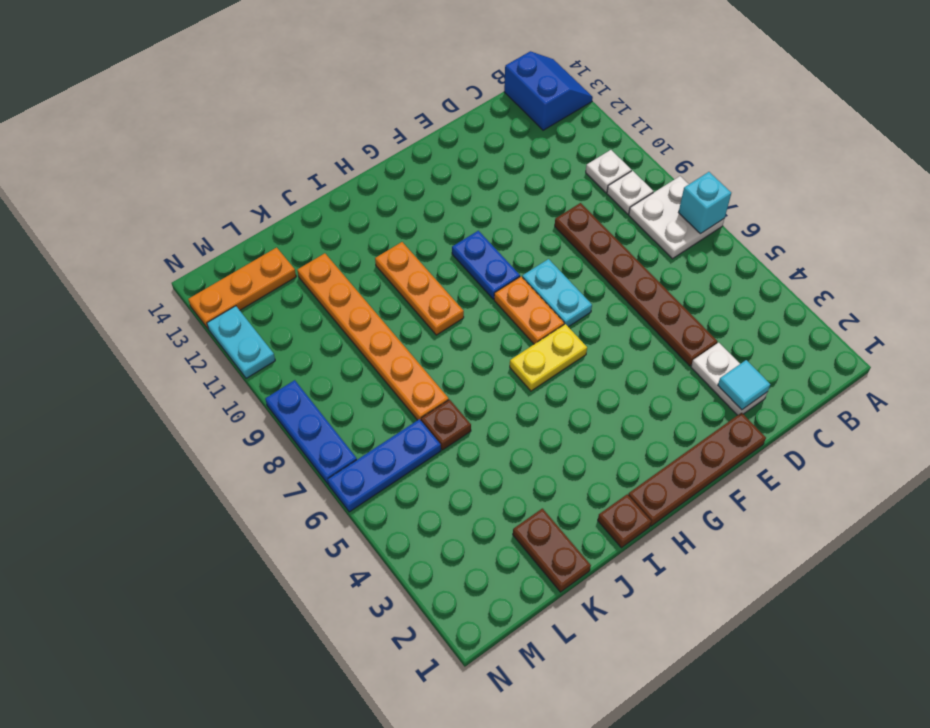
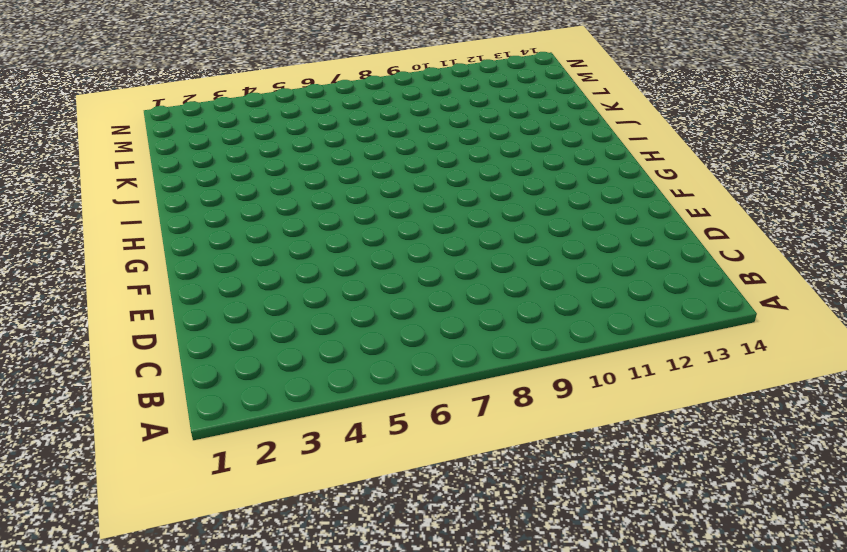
none -> white plate A7:B8 level 1
none -> blue slope A13:B14 level 1 top B
none -> white plate B9 level 1

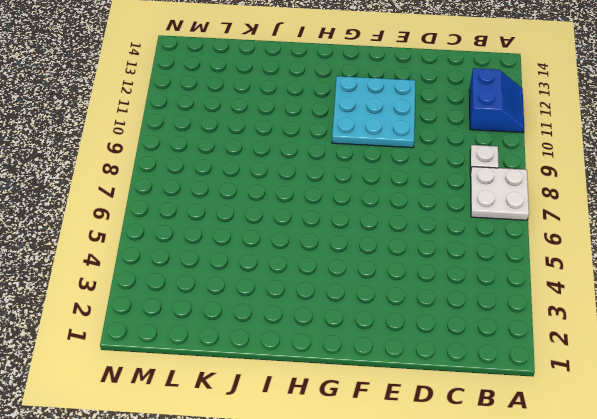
blue slope A11:B12 level 1 top B -> blue slope A13:B14 level 1 top B
cyan plate E10:G12 level 1 -> blue plate G9:G10 level 1
none -> white plate B10 level 1
none -> white plate D2:D3 level 1
none -> brown plate D4:D9 level 1

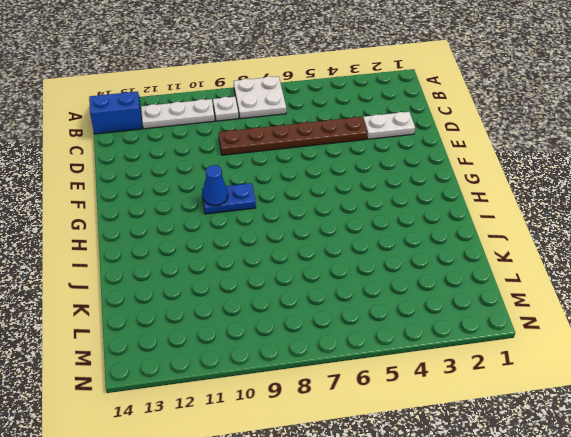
white plate B10:B12 level 1 -> white plate B10 level 1
blue cone G10 level 2 -> none
none -> brown plate E1:H1 level 1
none -> cyan plate F7:F8 level 1
none -> yellow plate G6:H6 level 1

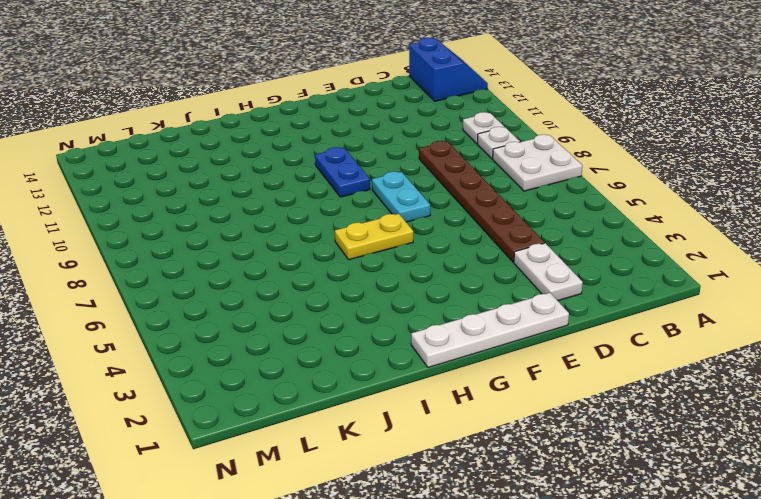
white plate E1:H1 level 1 -> brown plate E1:H1 level 1
none -> orange plate G7:G8 level 1
none -> brown plate I1 level 1
none -> orange plate I9:I11 level 1

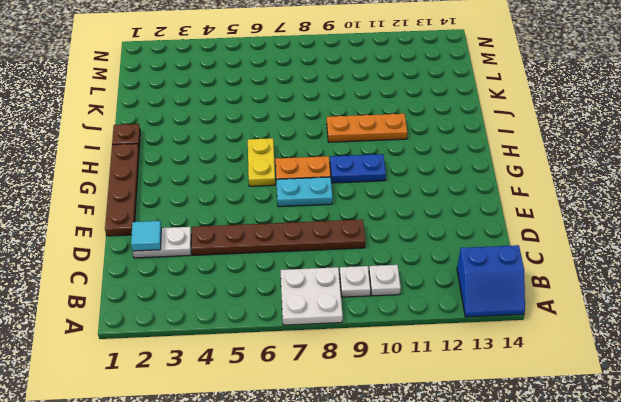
none -> brown plate K1:K2 level 1
none -> brown plate K6 level 1
none -> orange plate K7:K12 level 1

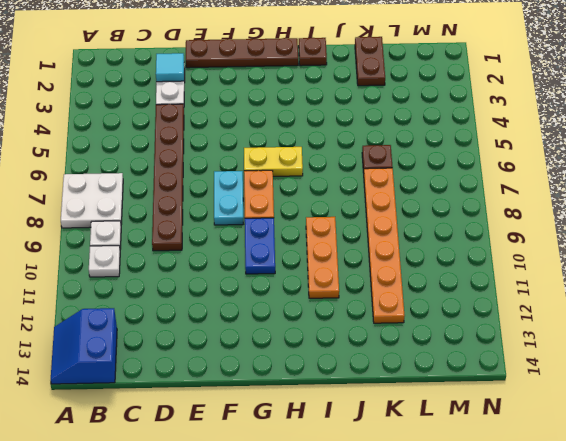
none -> blue plate L6:N6 level 1
none -> orange plate L13:N13 level 1
none -> blue plate N7:N9 level 1

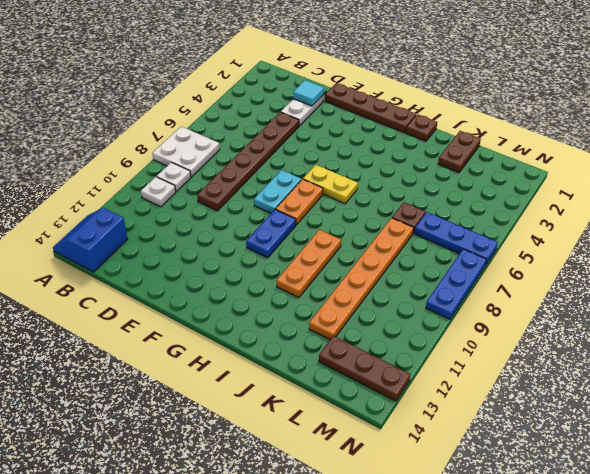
brown plate L13:N13 level 1 -> orange plate L13:N13 level 1
none -> cyan plate N11:N12 level 1
none -> cyan brick A7 level 2

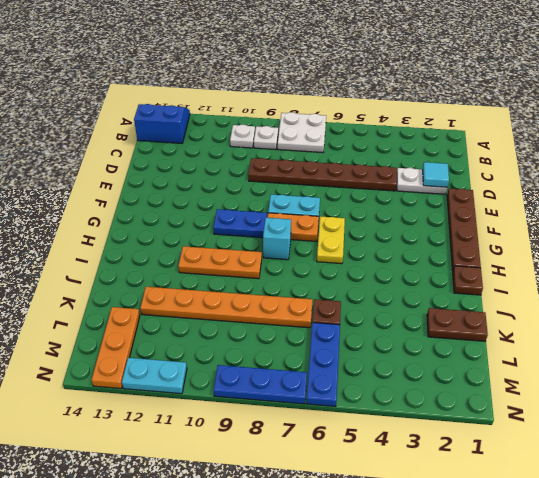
cyan brick H8 level 1 -> cyan brick A7 level 2

